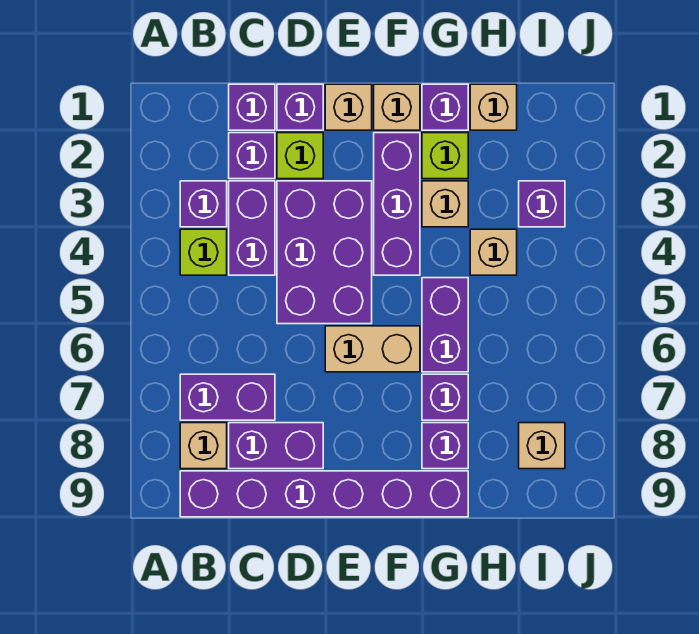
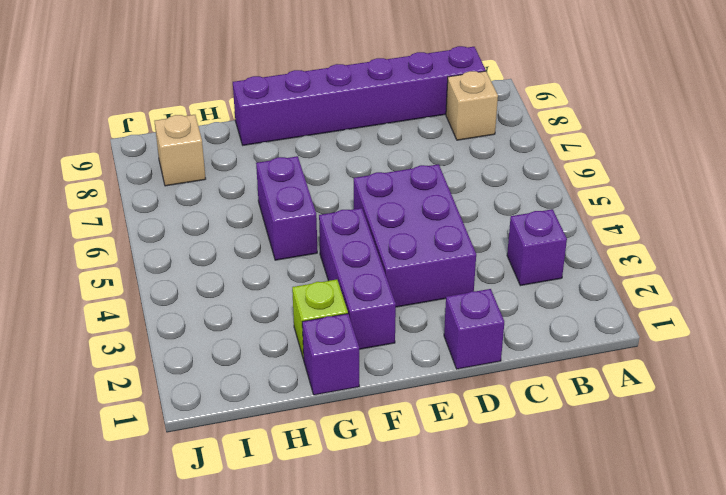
none -> lime brick B4 level 1
none -> purple brick B7:C7 level 1
none -> purple brick C1 level 1

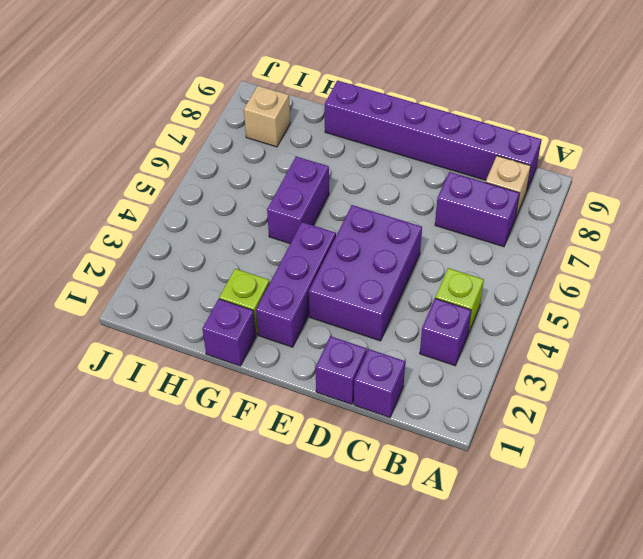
none -> purple brick C2 level 1
none -> purple brick C3:C4 level 1
none -> purple brick C8:D8 level 1

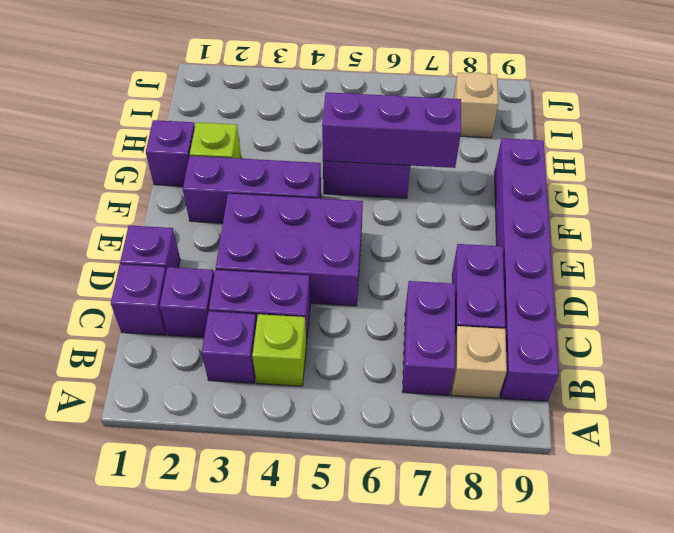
purple brick G5:G7 level 2 -> none
none -> lime brick D2 level 1
none -> tan brick E1 level 1
none -> tan brick E6:F6 level 1

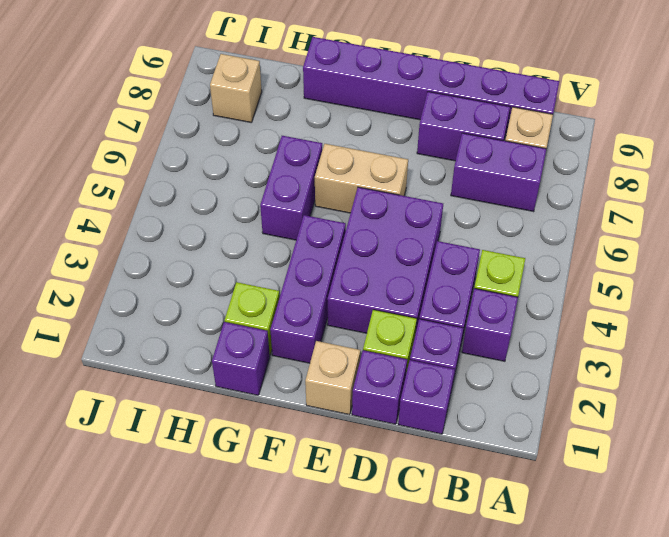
none -> tan brick F1 level 1
none -> tan brick G3 level 1
none -> purple brick G7 level 1

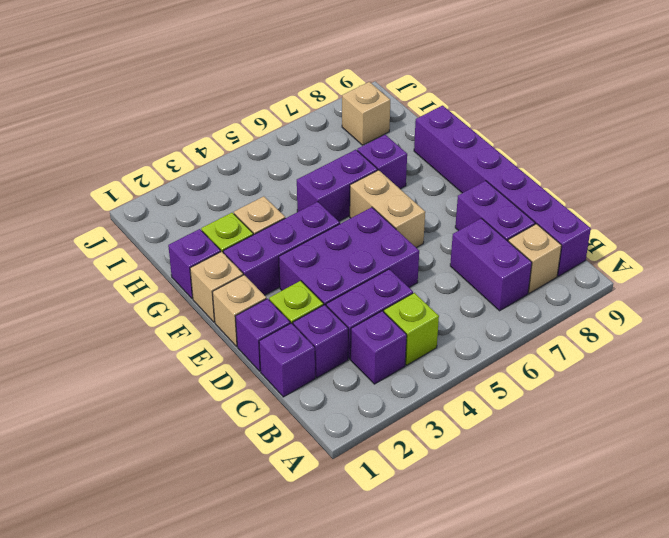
none -> purple brick G8 level 1
none -> tan brick H1 level 1
none -> tan brick H4 level 1

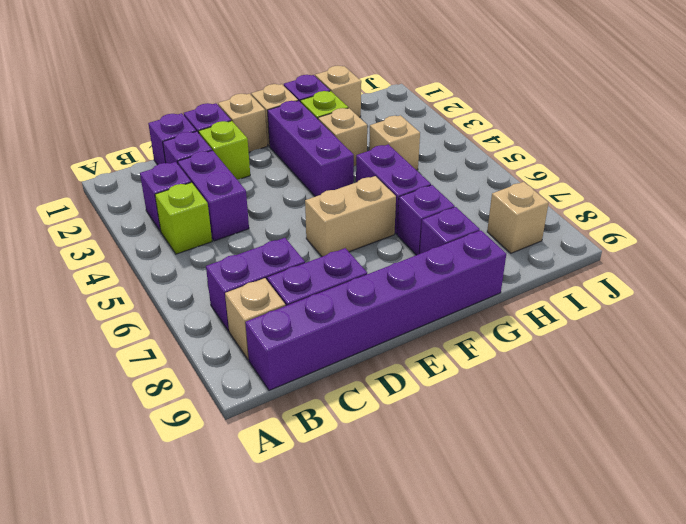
none -> purple brick D3:E5 level 1
none -> purple brick I3 level 1

